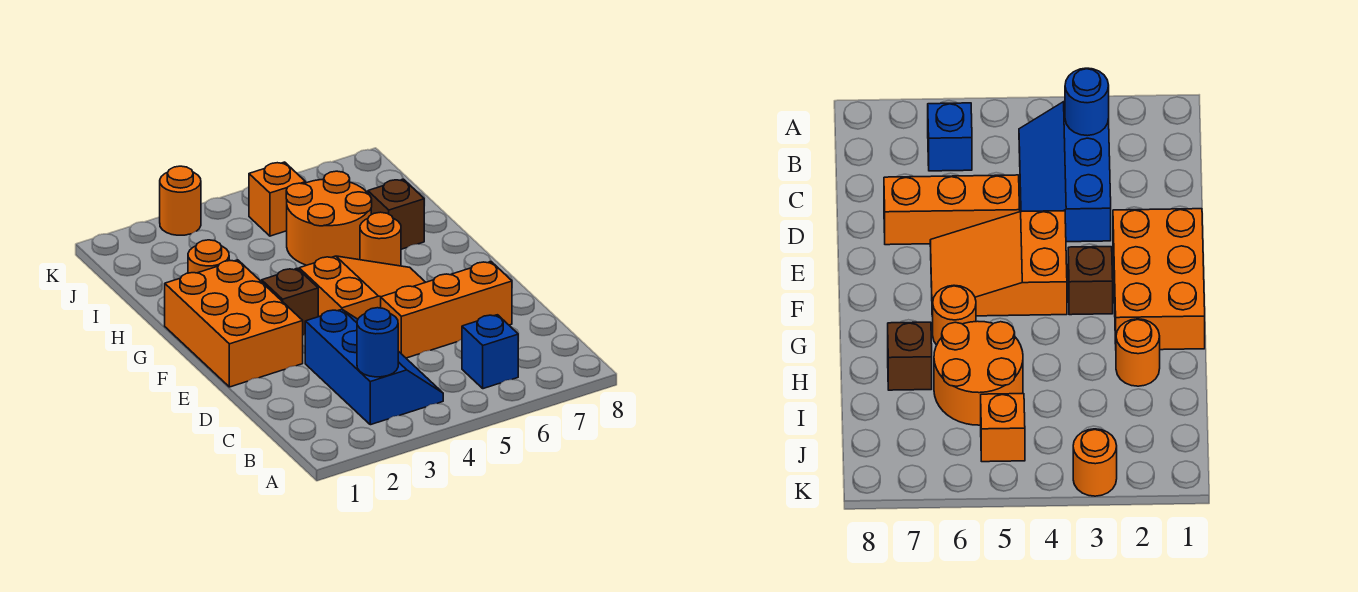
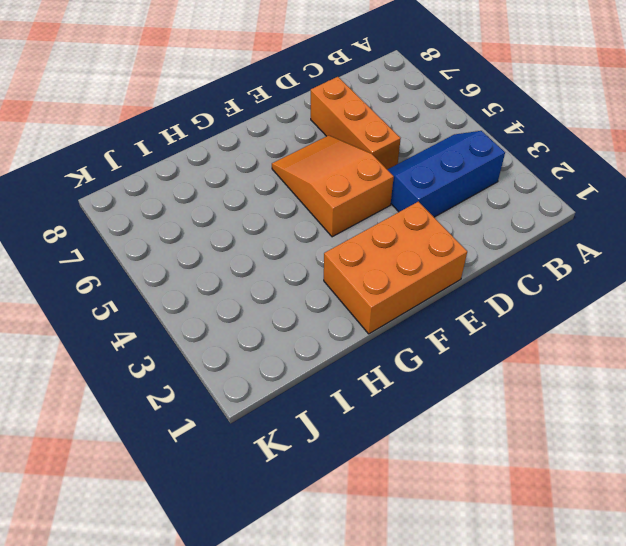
none -> blue brick B6 level 1
none -> brown brick F3 level 1
none -> orange round brick G6 level 1

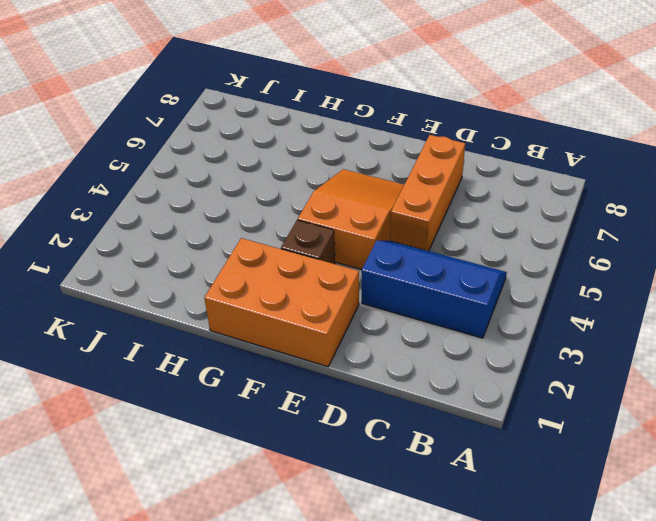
none -> blue brick B6 level 1
none -> orange round brick G6 level 1
none -> orange round brick H2 level 1

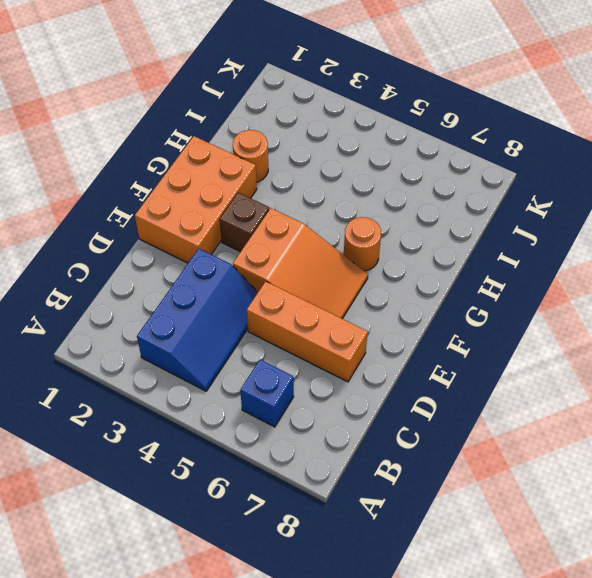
none -> orange round brick H5:I6 level 1
none -> brown brick H7 level 1
none -> orange brick J5 level 1

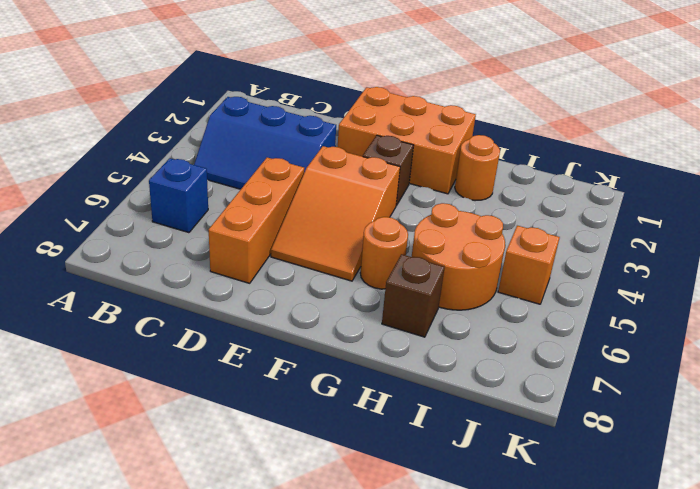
none -> orange round brick K3 level 1
none -> blue round brick B3 level 2

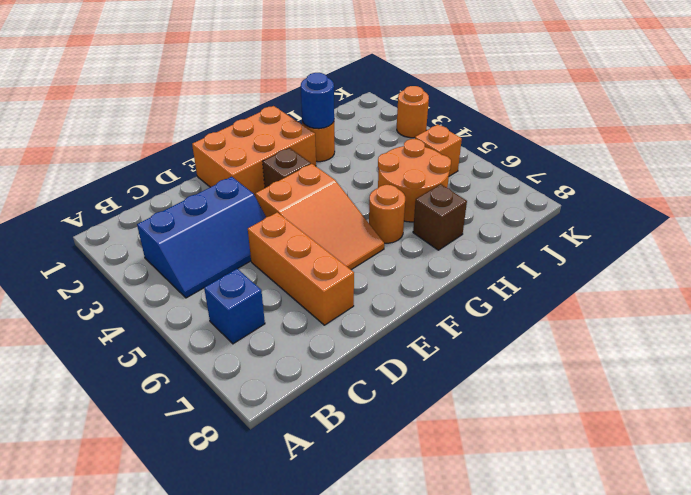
blue round brick H2 level 2 -> blue round brick B3 level 2

